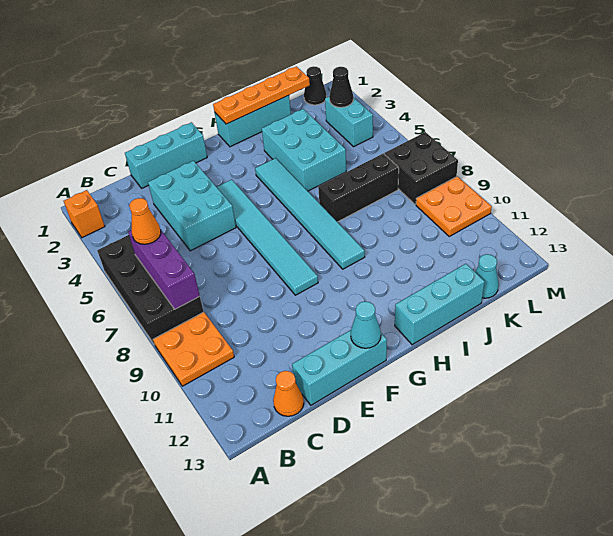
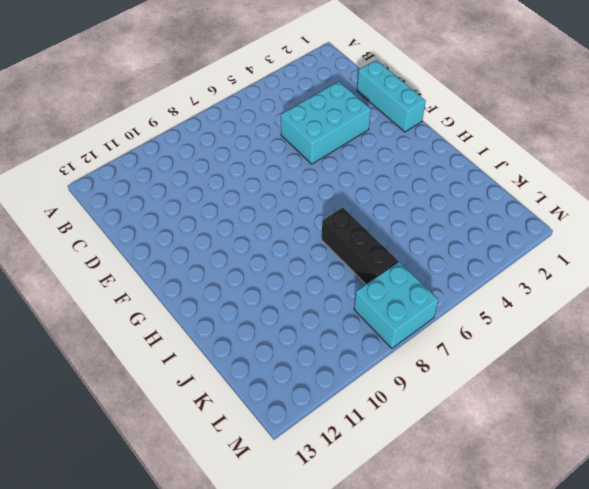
cyan brick L7:M8 level 1 -> black brick L7:M8 level 1
none -> orange brick A2 level 1
none -> black brick A5:B8 level 1
none -> orange plate A9:B10 level 1

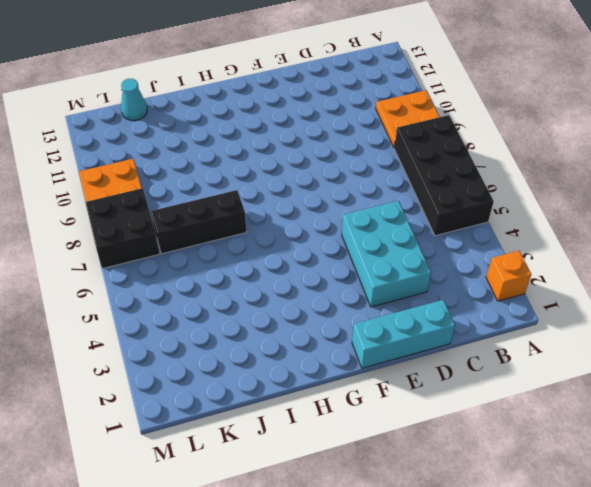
none -> orange cone C13 level 1
none -> cyan brick D13:F13 level 1
none -> cyan tile F4:F9 level 1

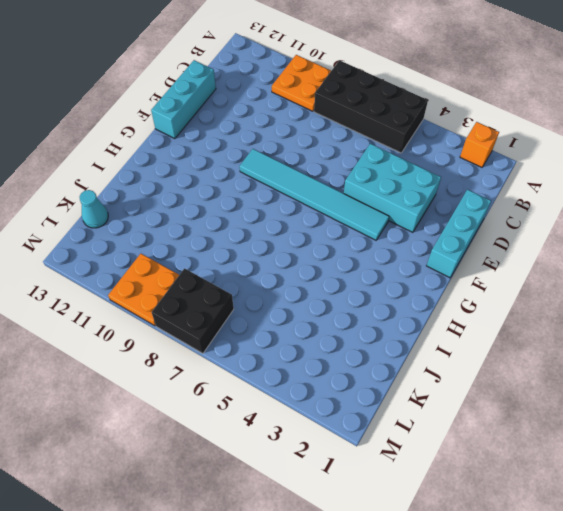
none -> orange cone C13 level 1
none -> cyan brick H1:J1 level 1
none -> cyan tile H4:H9 level 1

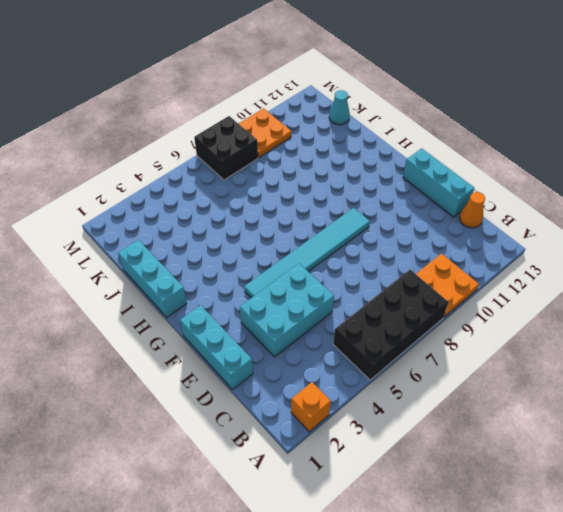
none -> cyan tile H4:H9 level 1
none -> cyan brick H13:J13 level 1
none -> cyan brick I3:J5 level 1

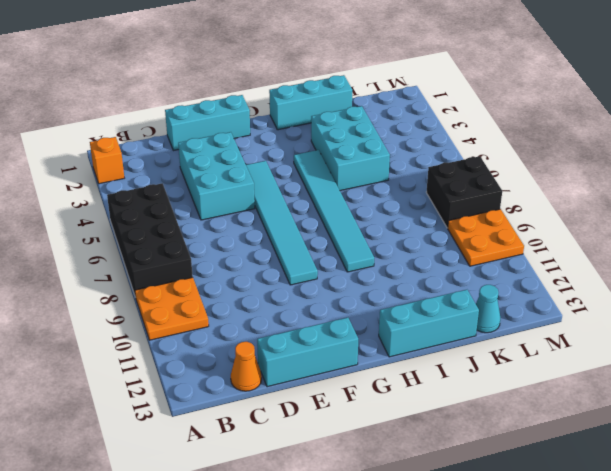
none -> black brick I7:K7 level 1
none -> black cone L1 level 1
none -> cyan brick L3:L4 level 1

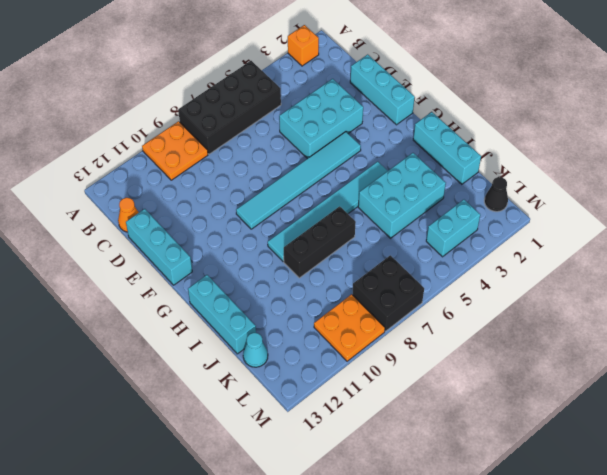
black brick I7:I9 level 1 -> black brick I7:K7 level 1
none -> purple brick B6:B8 level 2
none -> cyan cone F13 level 2
none -> orange plate H1:K1 level 2

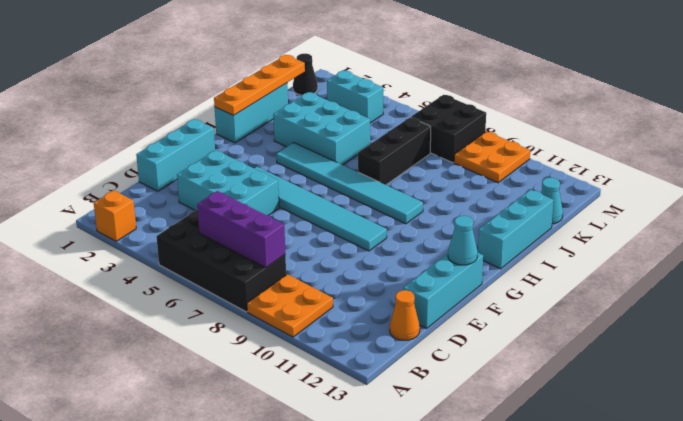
none -> black cone L3 level 2
none -> orange cone B6 level 3

